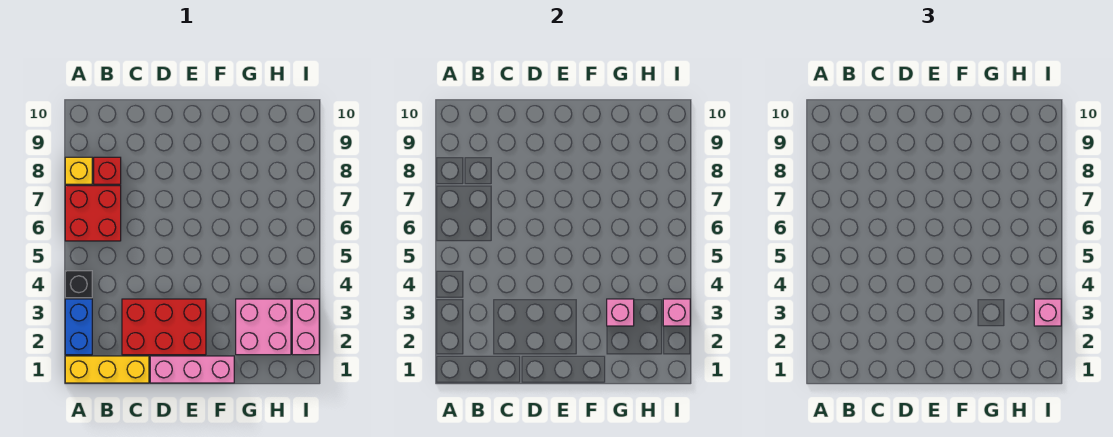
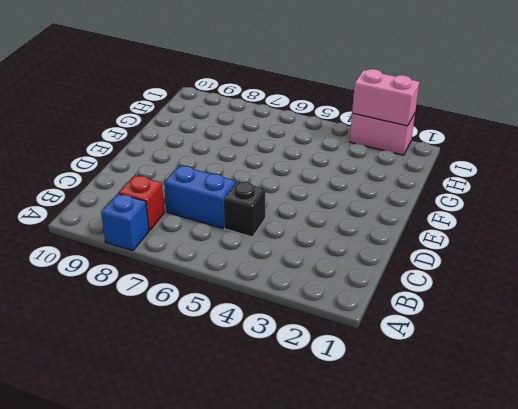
blue brick A8 level 1 -> yellow brick A8 level 1
black brick C5 level 1 -> black brick A4 level 1
blue brick C6:C7 level 1 -> blue brick A2:A3 level 1
pink brick I2:I3 level 2 -> pink brick I3 level 2
none -> yellow brick A1:C1 level 1
none -> red brick A6:B7 level 1
none -> red brick C2:E3 level 1

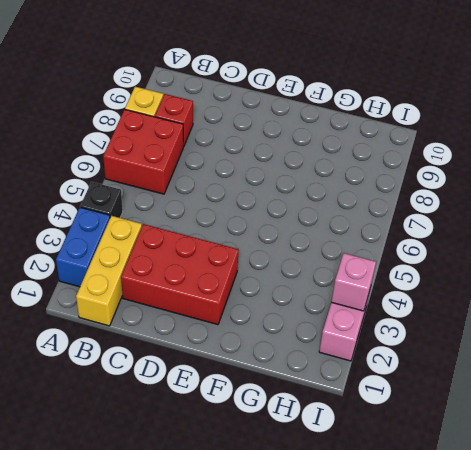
yellow brick B1:B3 level 1 -> yellow brick A1:C1 level 1
none -> pink brick D1:F1 level 1
none -> pink brick G2:H3 level 1
none -> pink brick G3 level 2

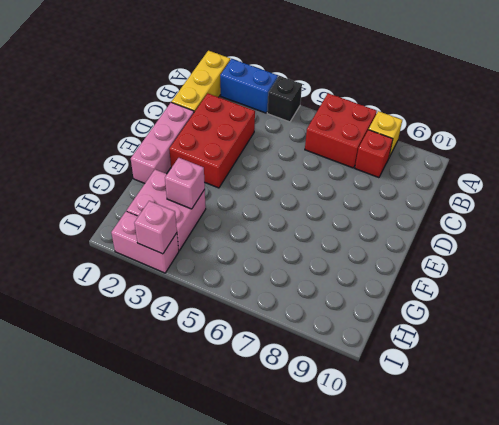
none -> pink brick I3 level 3

